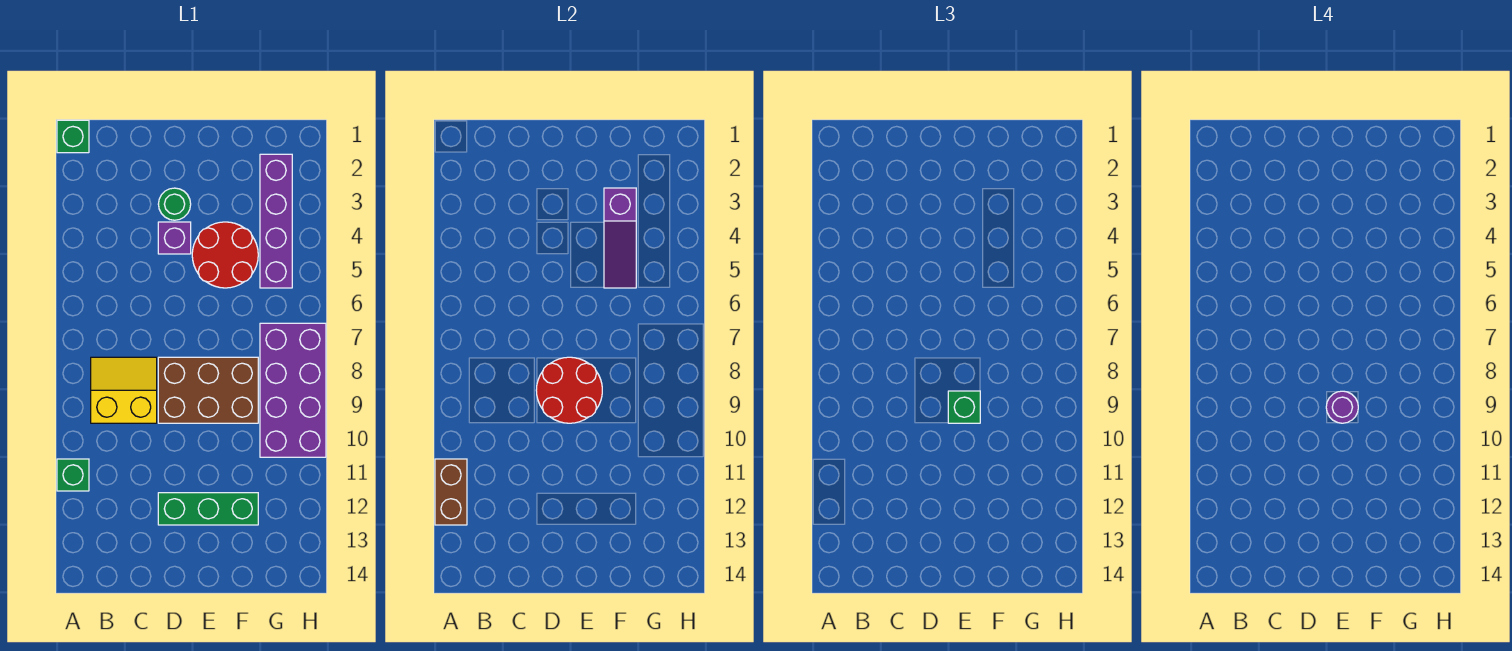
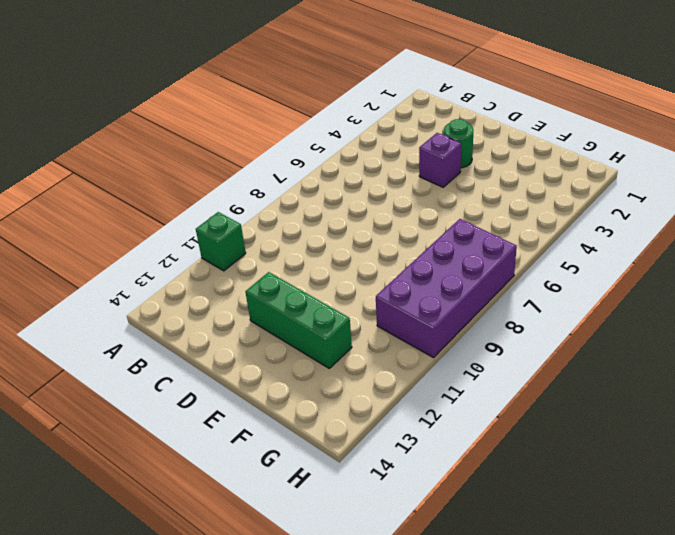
none -> green brick A1 level 1
none -> yellow slope B8:C9 level 1 top 9
none -> brown brick D8:F9 level 1

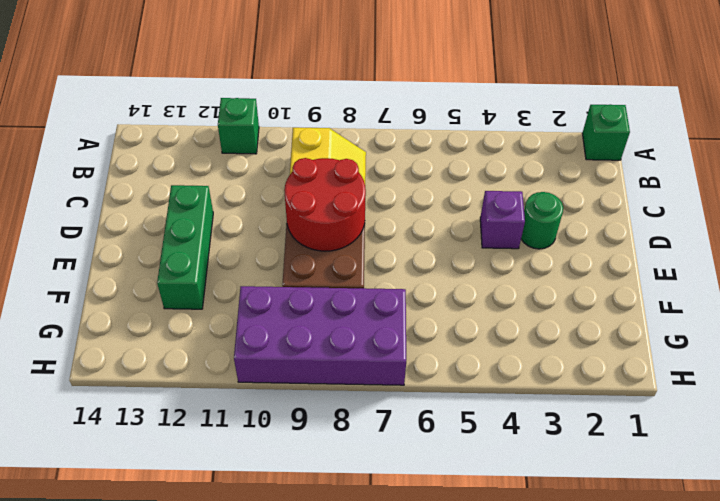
none -> red round brick E4:F5 level 1
none -> purple brick G2:G5 level 1
none -> brown brick A11:A12 level 2

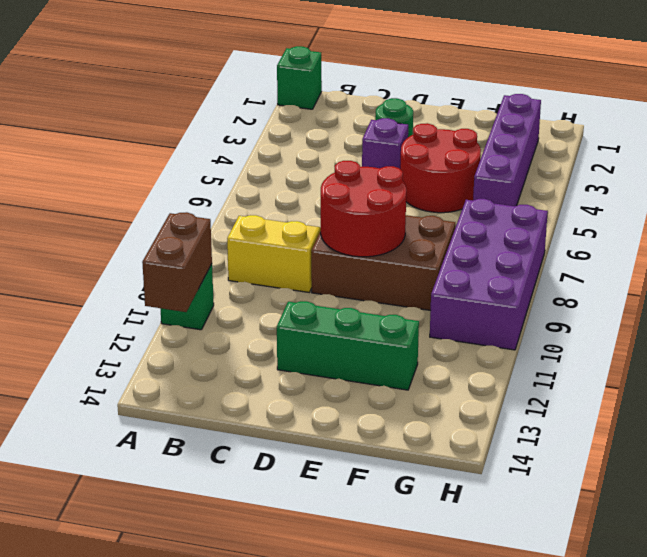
none -> purple slope F3:F5 level 2 top 3
none -> green brick E9 level 3
none -> purple round brick E9 level 4

